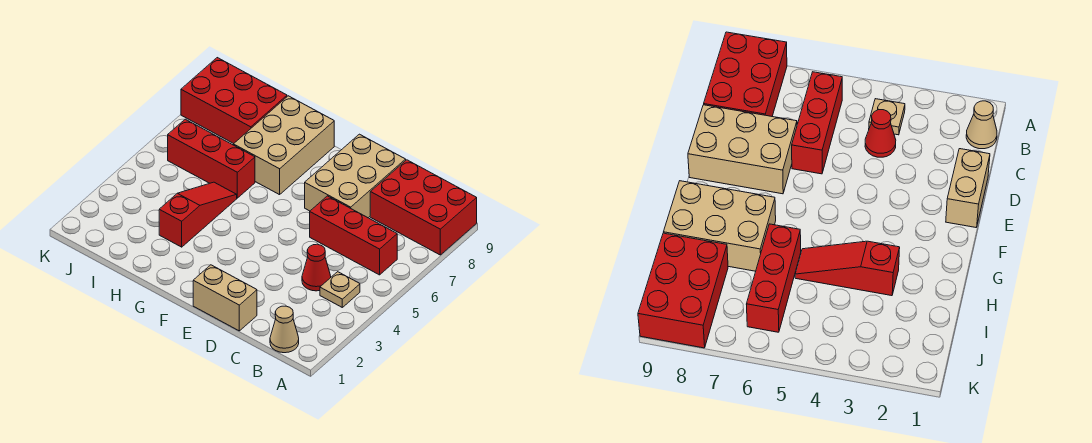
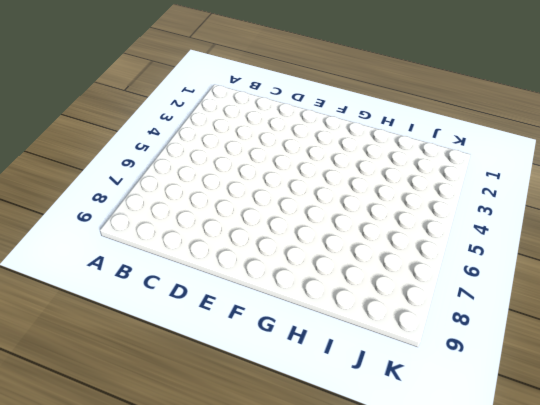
none -> red brick A8:C9 level 1
none -> tan cone B1 level 1

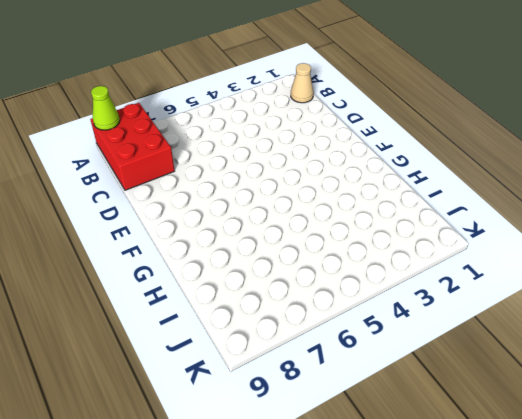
lime cone A9 level 2 -> none
none -> tan plate B4 level 1
none -> red brick B6:D6 level 1

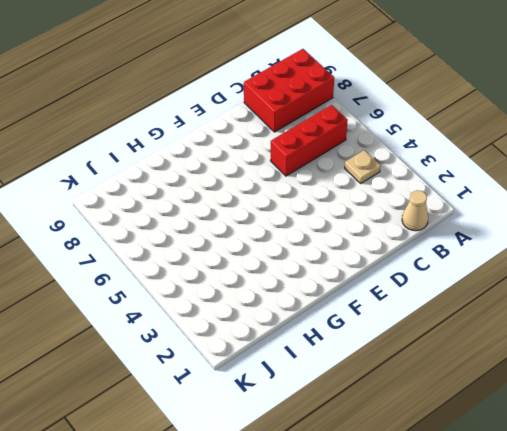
none -> red cone C4 level 1
none -> tan brick D1:E1 level 1

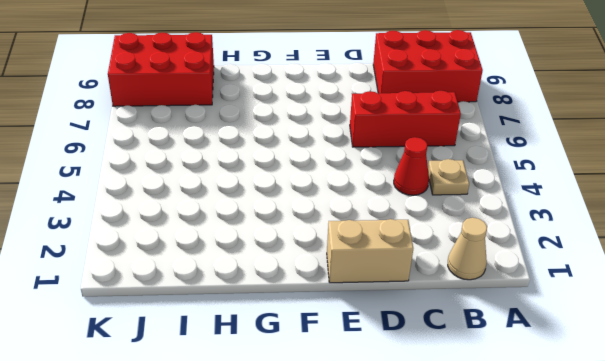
none -> tan brick D7:E9 level 1
none -> tan brick G7:H9 level 1

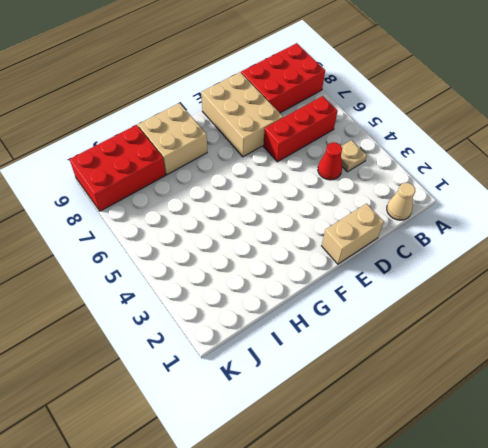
tan brick G8:H9 level 1 -> tan brick G7:H9 level 1
none -> red slope H3:H5 level 1 top 3
none -> red brick H6:J6 level 1

